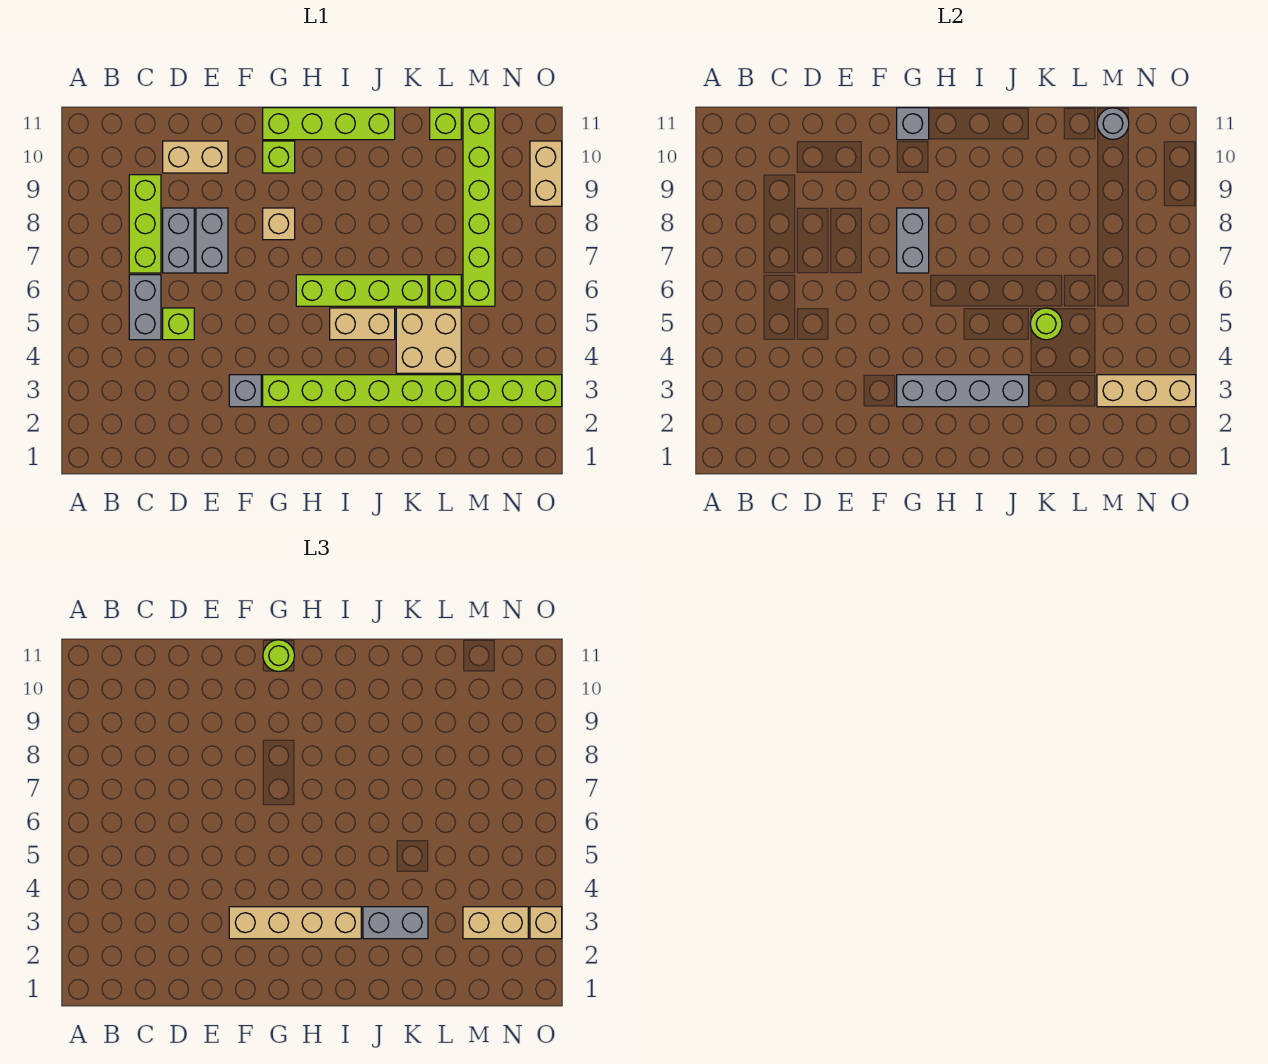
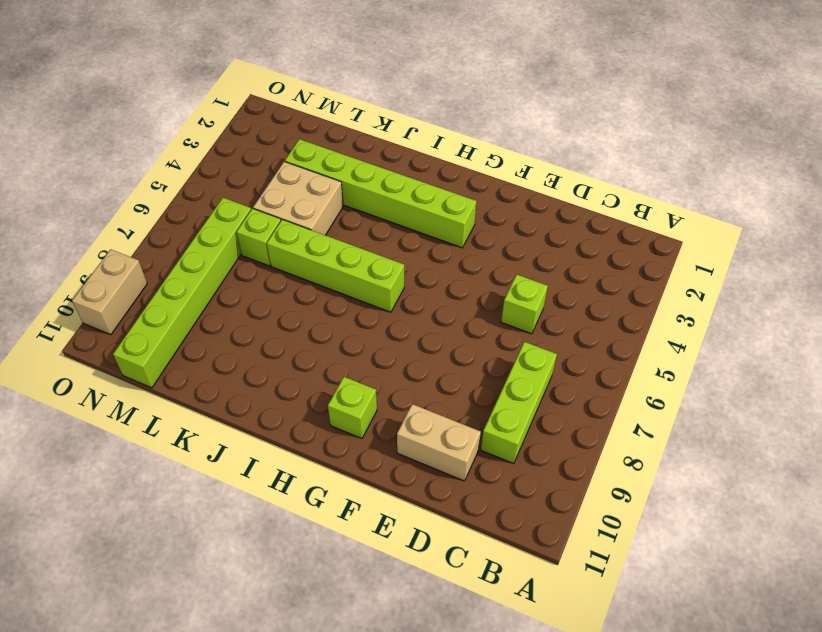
none -> grey brick C5:C6 level 1
none -> grey brick D7:D8 level 1
none -> grey brick E7:E8 level 1
none -> grey brick F3 level 1

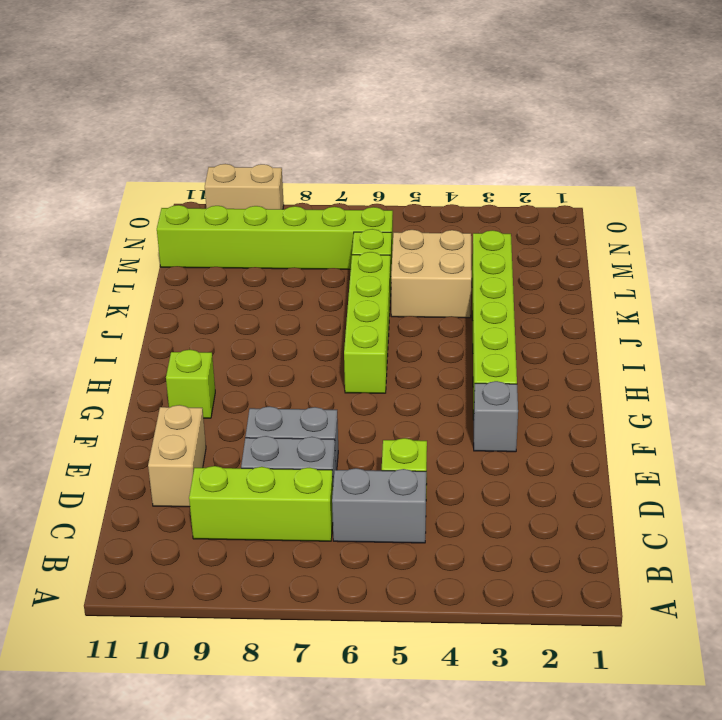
none -> tan brick G8 level 1
none -> lime brick G11:J11 level 1
none -> tan brick I5:J5 level 1
none -> lime brick L11 level 1

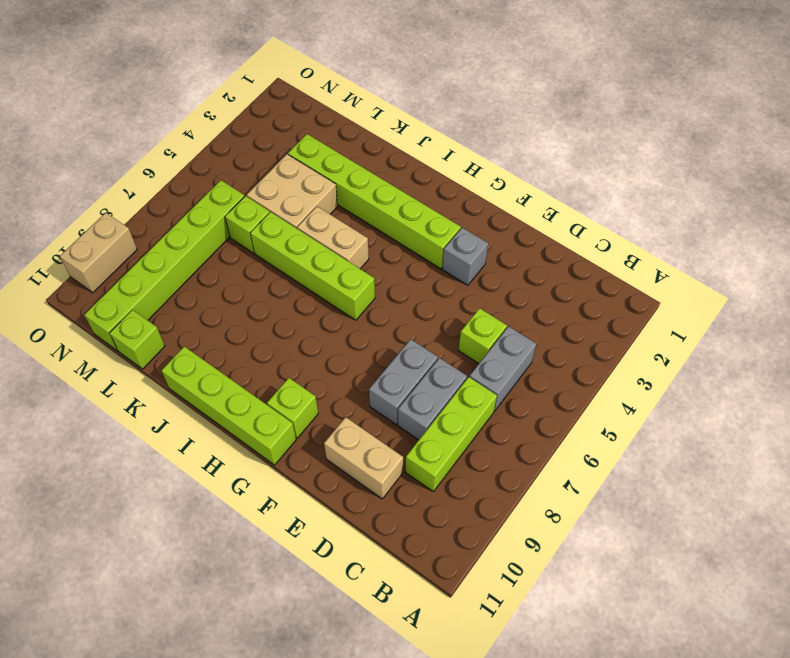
none -> tan brick G8 level 1
none -> lime brick M3:O3 level 1
none -> grey brick G3:J3 level 2
none -> grey brick G7:G8 level 2

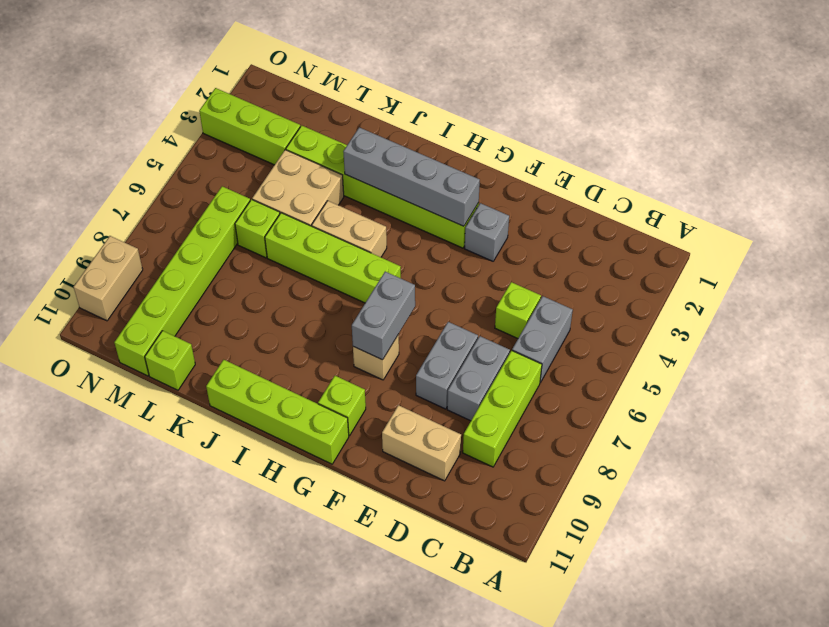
none -> grey brick G11 level 2
none -> lime round brick K5 level 2
none -> tan brick M3:O3 level 2
none -> grey round brick M11 level 2

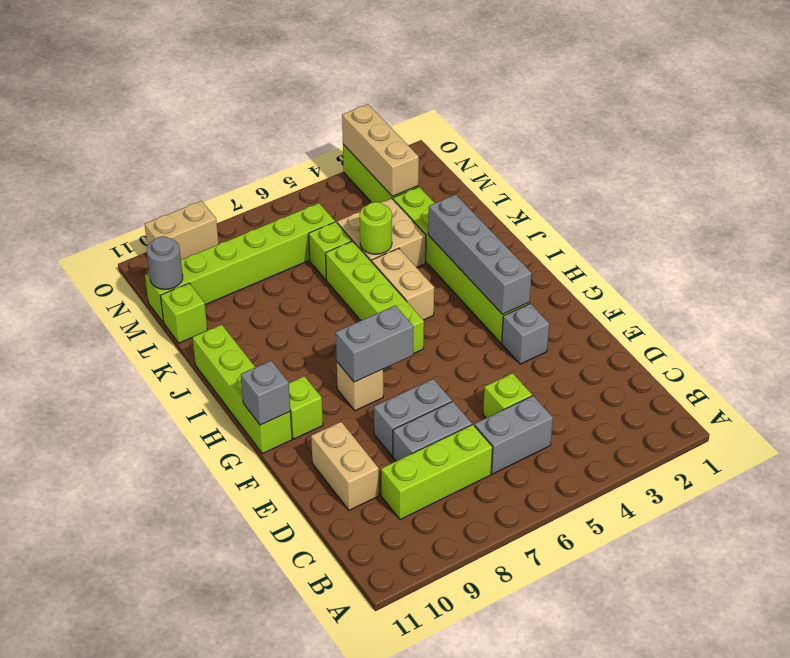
none -> tan brick F3:I3 level 3
none -> lime round brick G11 level 3
none -> grey brick J3:K3 level 3
none -> tan brick M3:N3 level 3

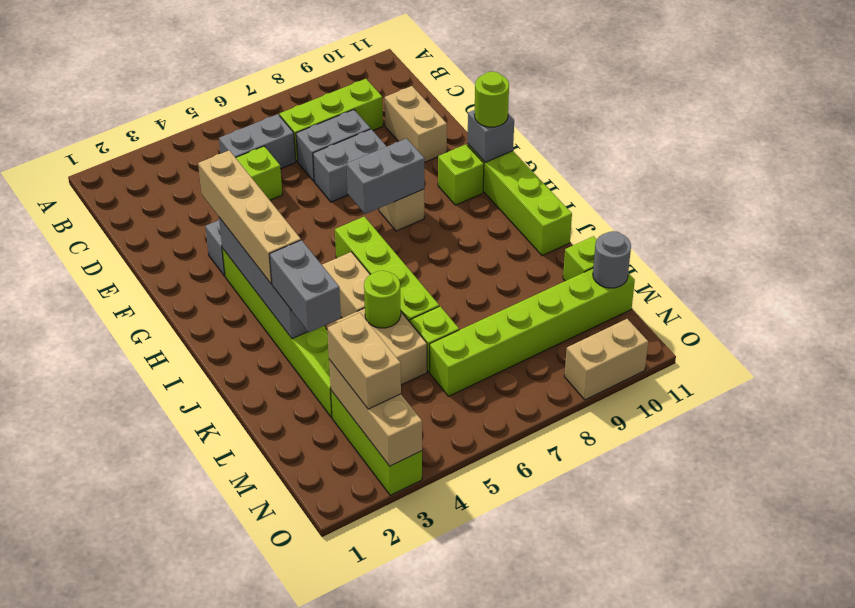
none -> tan brick O3 level 3

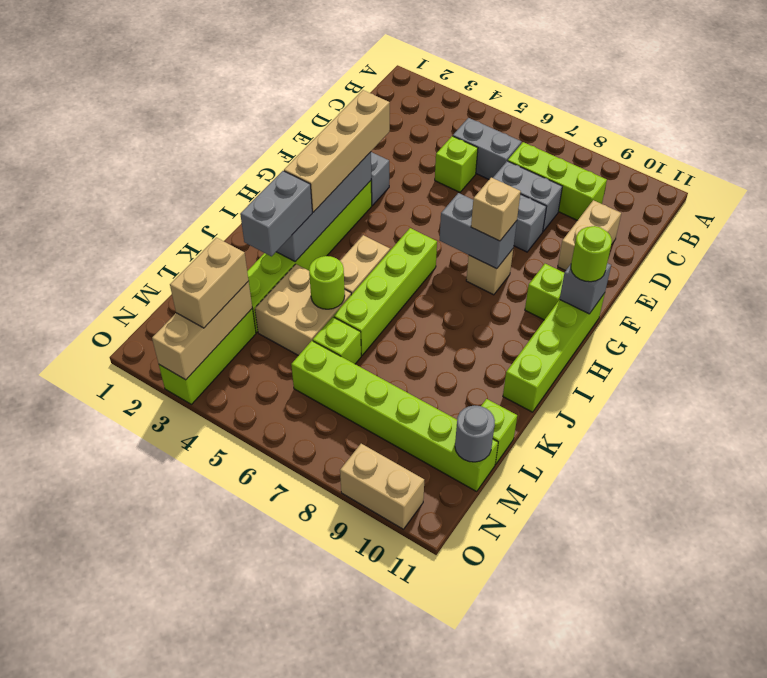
tan brick G8 level 3 -> tan brick O3 level 3

